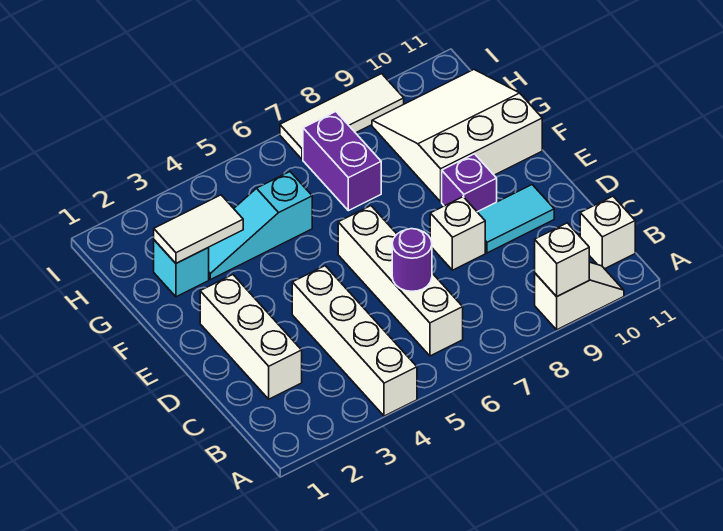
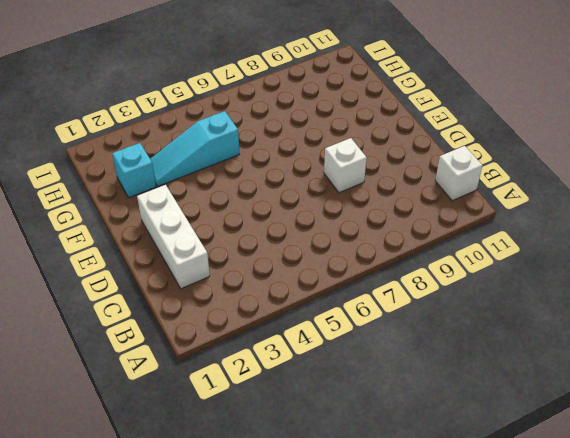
none -> white brick A4:D4 level 1
none -> white slope A9:A10 level 1 top 9
none -> white brick B6:E6 level 1

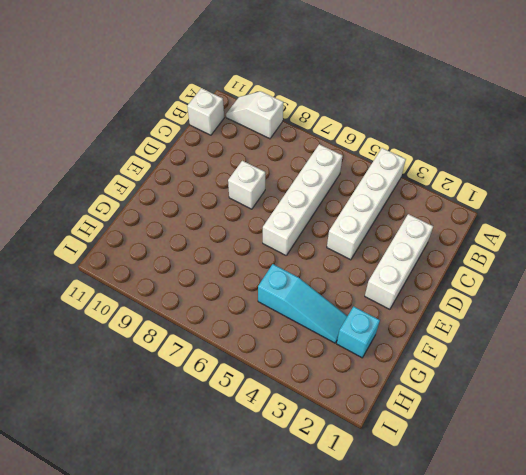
none -> cyan tile D9:D10 level 1
none -> purple brick E9 level 1
none -> white slope F9:H11 level 1 top F

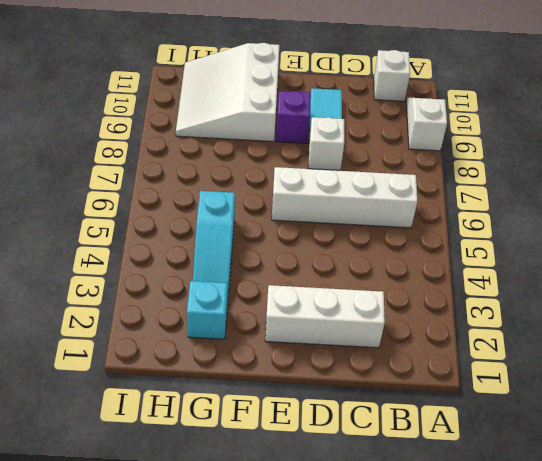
none -> white brick A4:D4 level 1
none -> purple brick G7:H7 level 1
none -> white tile I7:I9 level 1

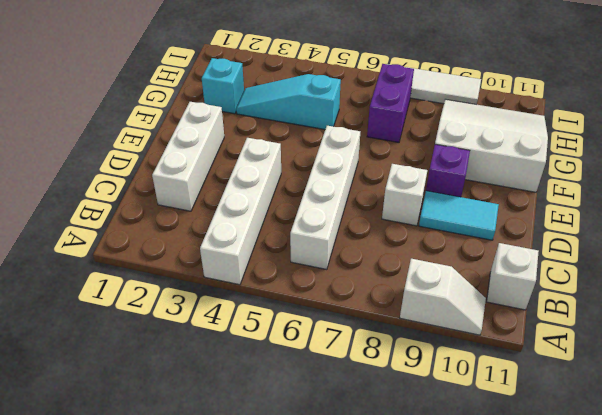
none -> white brick A9 level 2
none -> purple round brick C6 level 2
none -> white tile G2:G3 level 2

